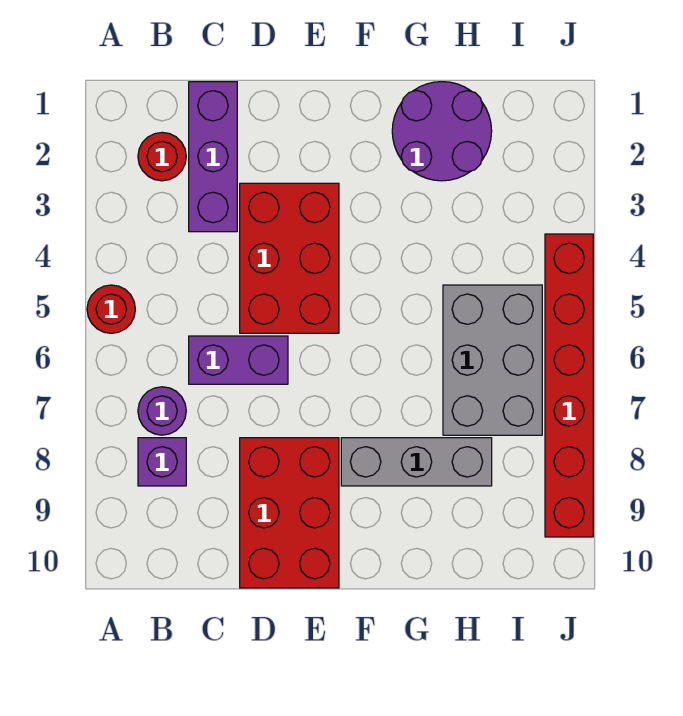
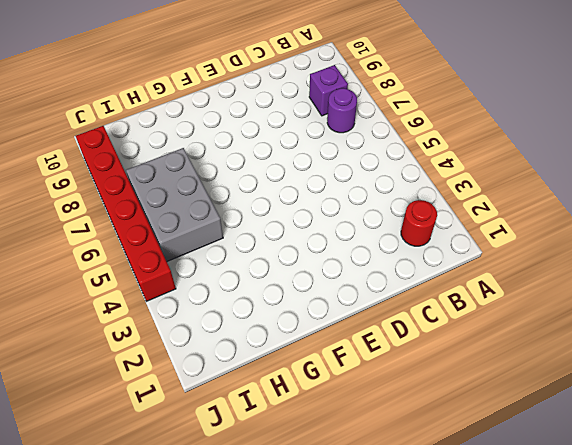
none -> red round brick A5 level 1
none -> purple brick C1:C3 level 1
none -> purple brick C6:D6 level 1

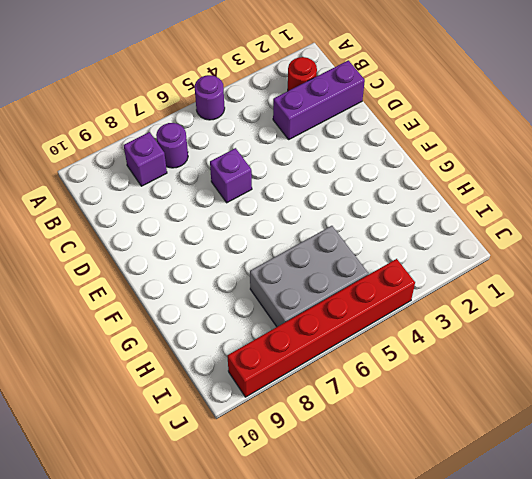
purple round brick A5 level 1 -> red round brick A5 level 1
purple brick D6 level 1 -> purple brick C6:D6 level 1
none -> red brick D3:E5 level 1
none -> red brick D8:E10 level 1
none -> grey brick F8:H8 level 1

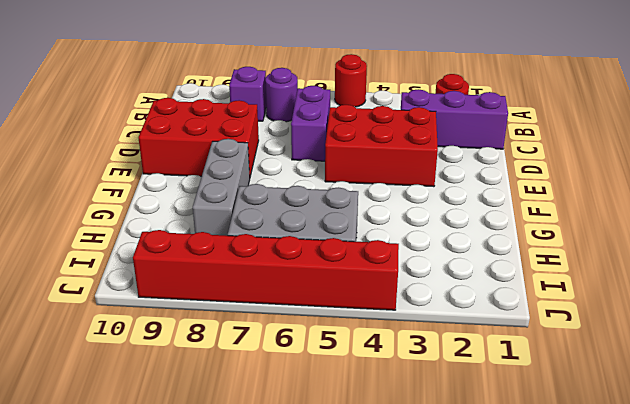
none -> purple round brick G1:H2 level 1

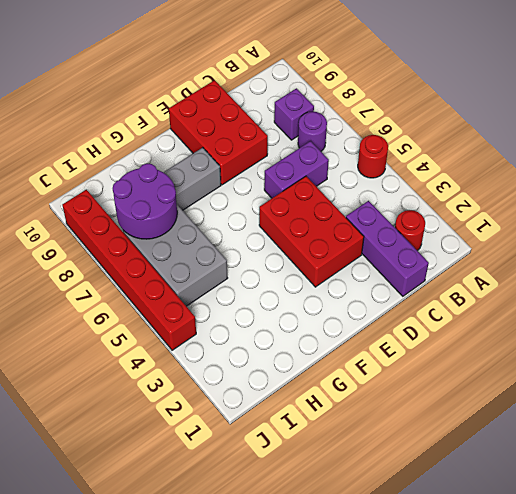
purple round brick H7:I8 level 2 -> purple round brick G1:H2 level 1

